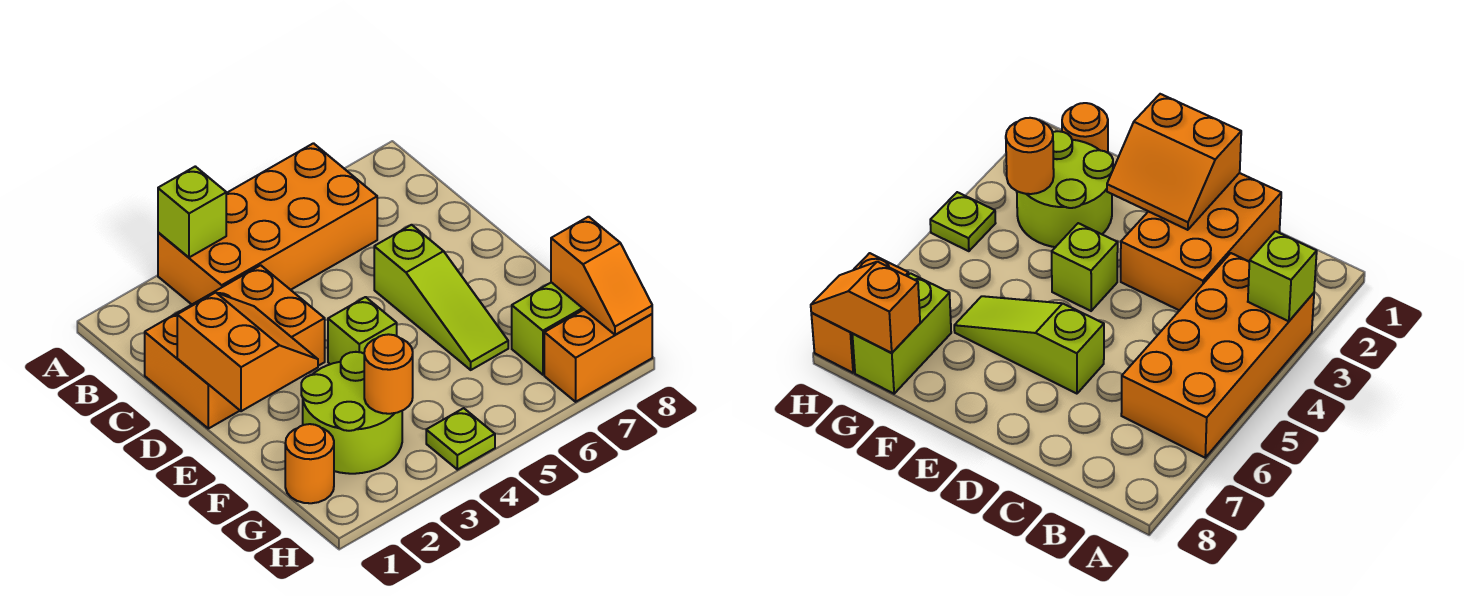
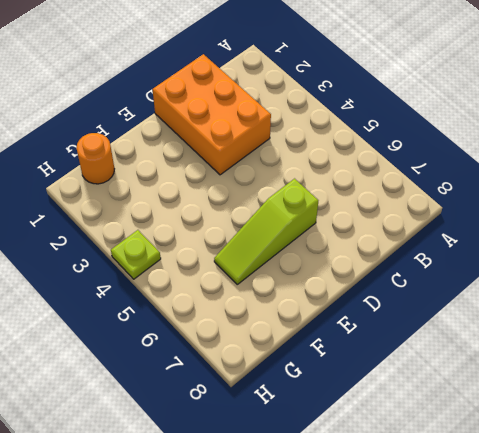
none -> orange brick A3:B6 level 1
none -> lime brick E4 level 1
none -> lime round brick F2:G3 level 1

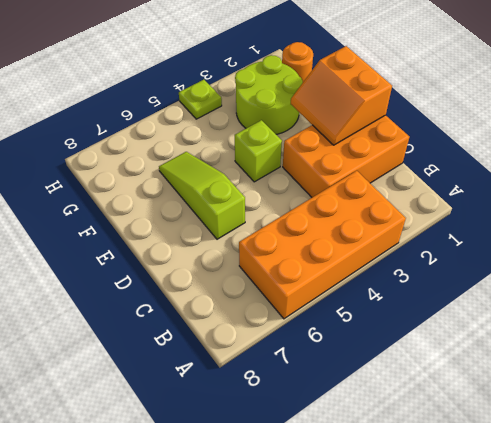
none -> lime brick G7:G8 level 1
none -> orange brick H7:H8 level 1
none -> lime brick A3 level 2

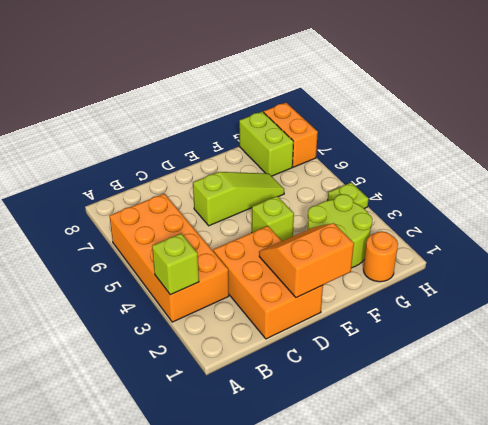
none -> orange round brick G3 level 2
none -> orange slope G8:H8 level 2 top G

